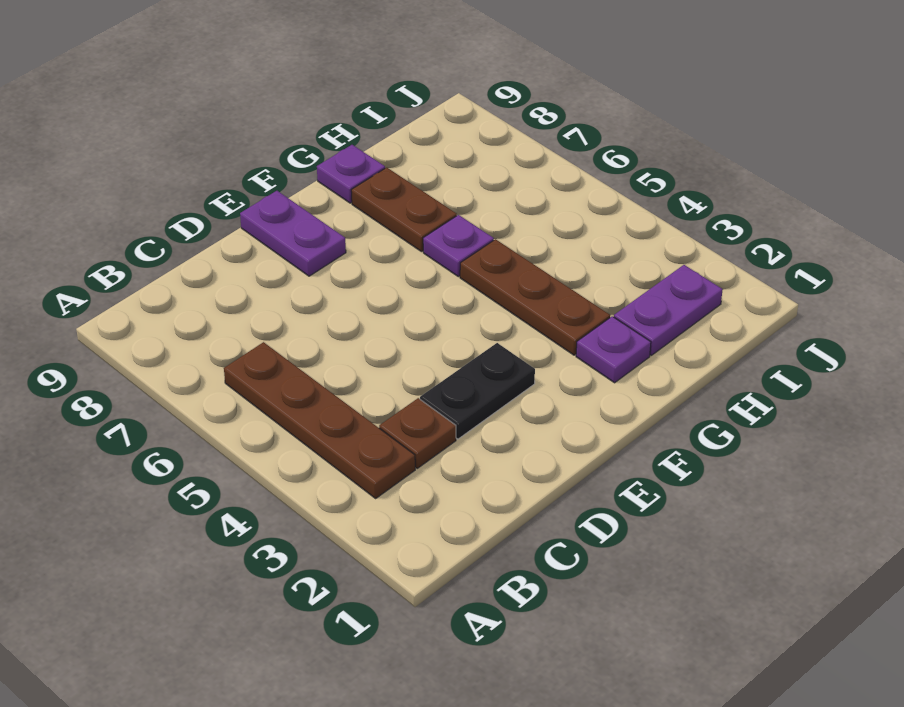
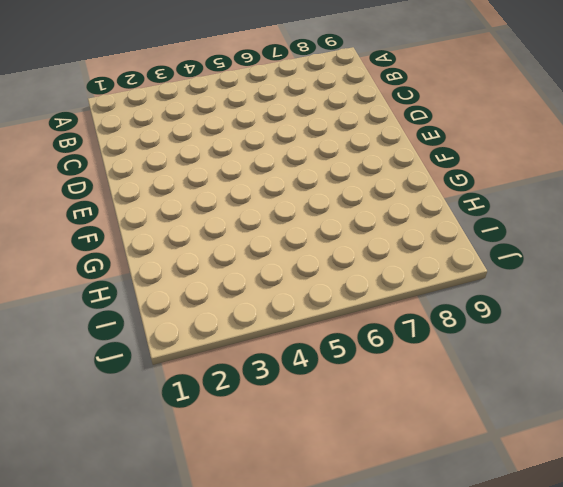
none -> brown plate B3:B6 level 1
none -> brown plate C3 level 1

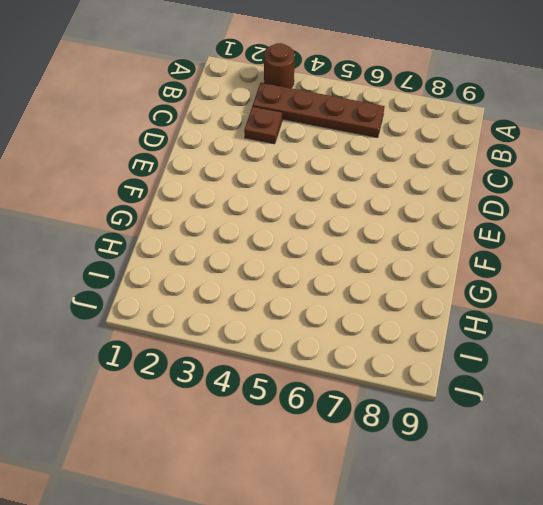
brown round brick A3 level 1 -> none
none -> black plate D3:E3 level 1
none -> purple plate E8:E9 level 1

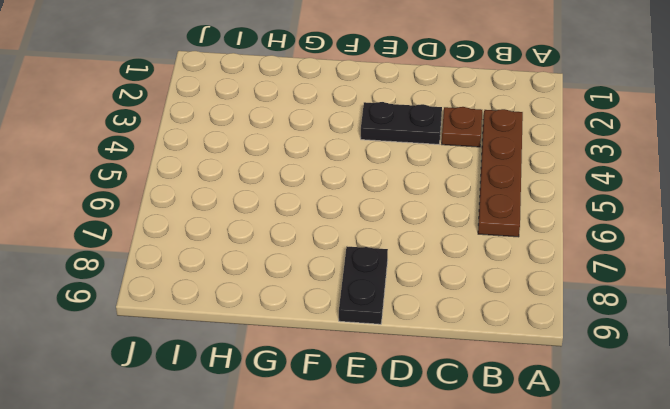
black plate E8:E9 level 1 -> purple plate E8:E9 level 1
none -> purple plate G2 level 1
none -> brown plate G3:G5 level 1

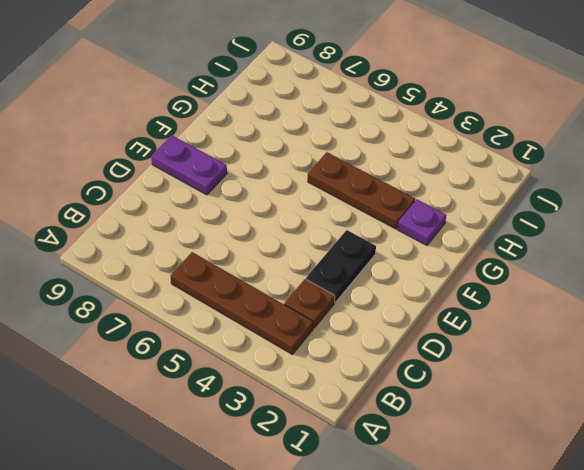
none -> purple plate G6 level 1
none -> brown plate G7:G8 level 1

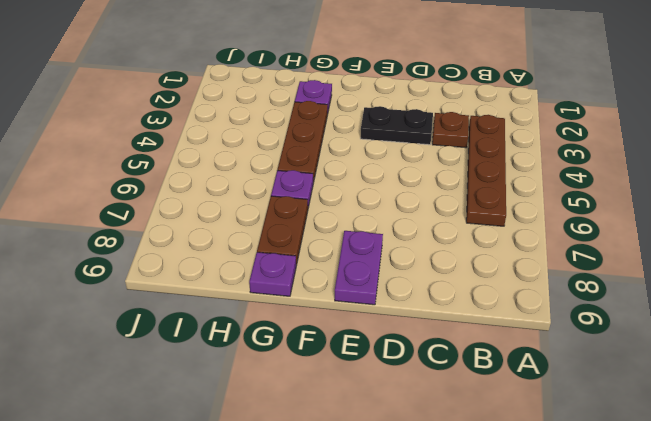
none -> purple plate H2:I2 level 1

